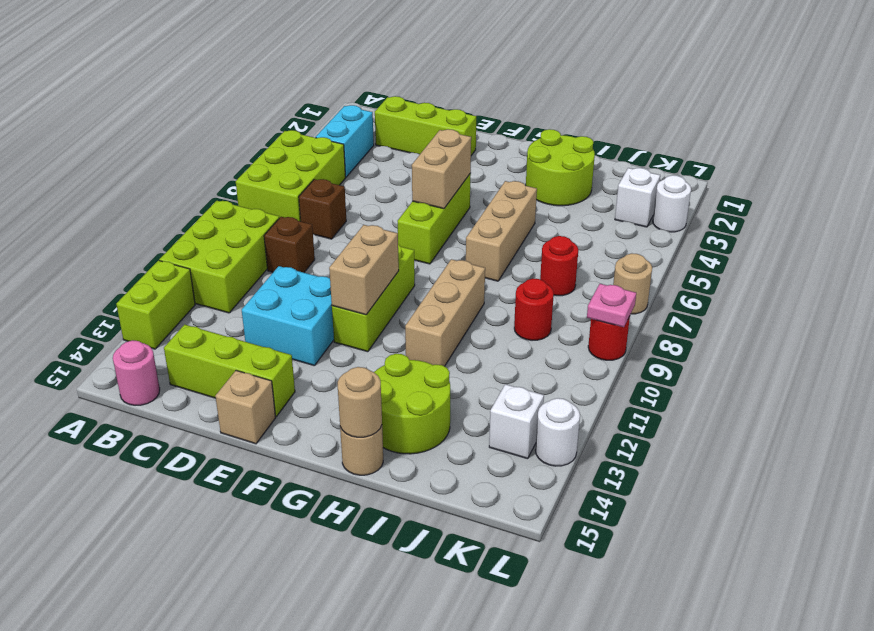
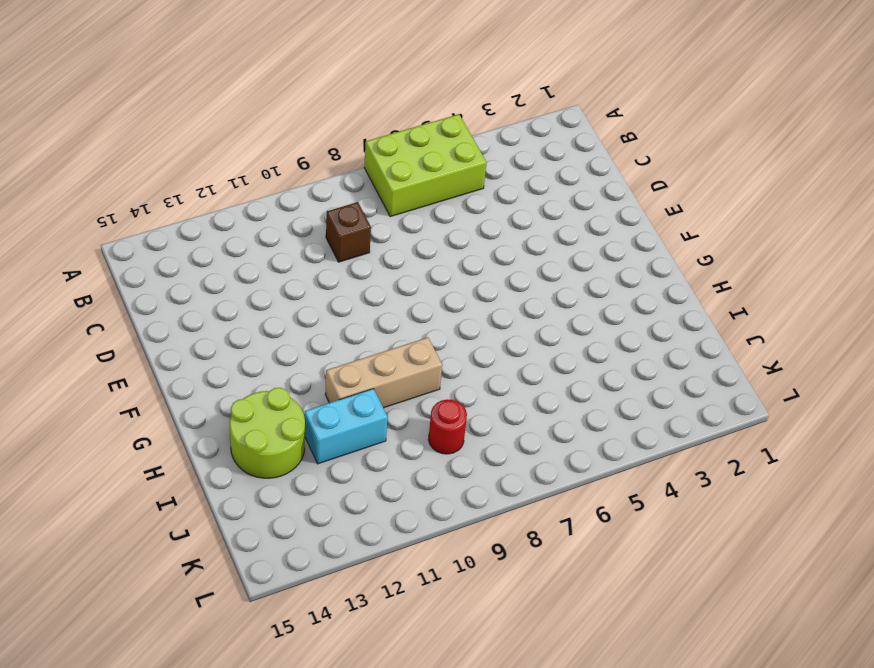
cyan brick I11:I12 level 1 -> cyan brick B3:B4 level 1
none -> lime brick A9:B11 level 1
none -> lime brick A12:A13 level 1
none -> pink round brick B15 level 1
none -> lime brick C2:E2 level 1

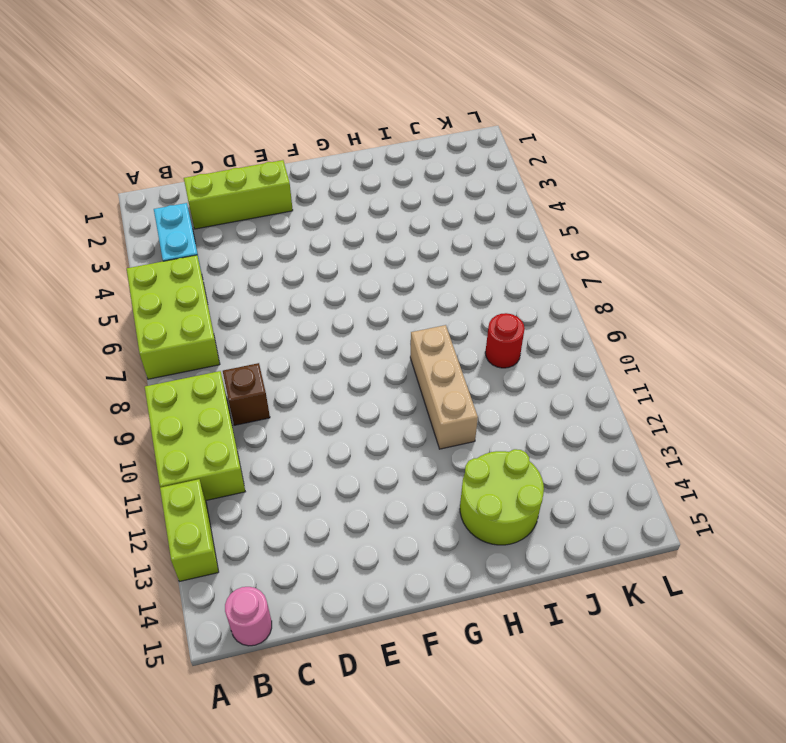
none -> brown brick C7 level 1
none -> lime brick C14:E14 level 1
none -> cyan brick D11:E12 level 1
none -> tan brick E15 level 1

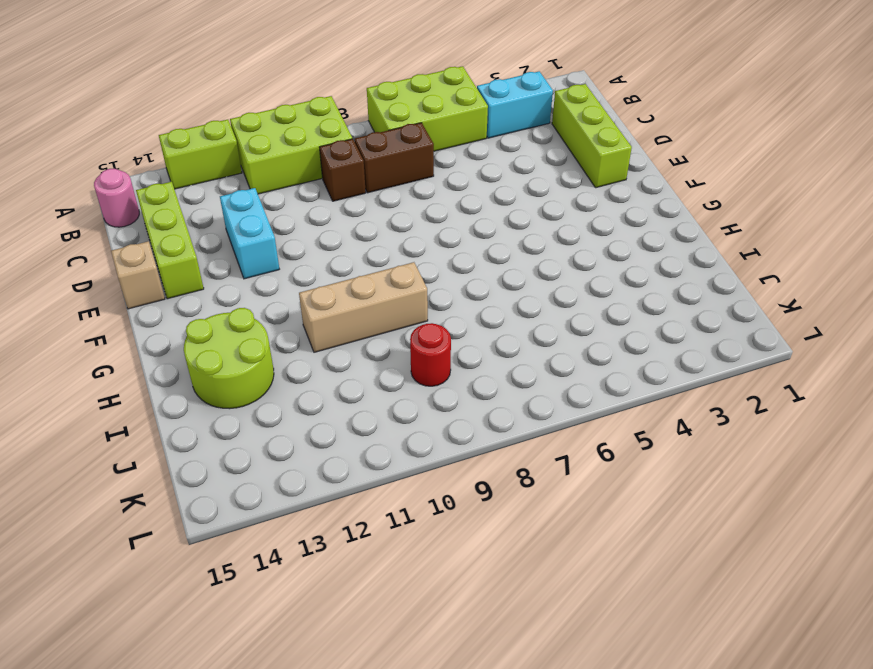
brown brick C7:C8 level 1 -> brown brick C7 level 1
cyan brick D12:E12 level 1 -> cyan brick D11:E12 level 1
none -> lime brick F5:F7 level 1
none -> lime brick F9:F11 level 1
none -> lime round brick H2:I3 level 1
none -> tan brick H5:H7 level 1

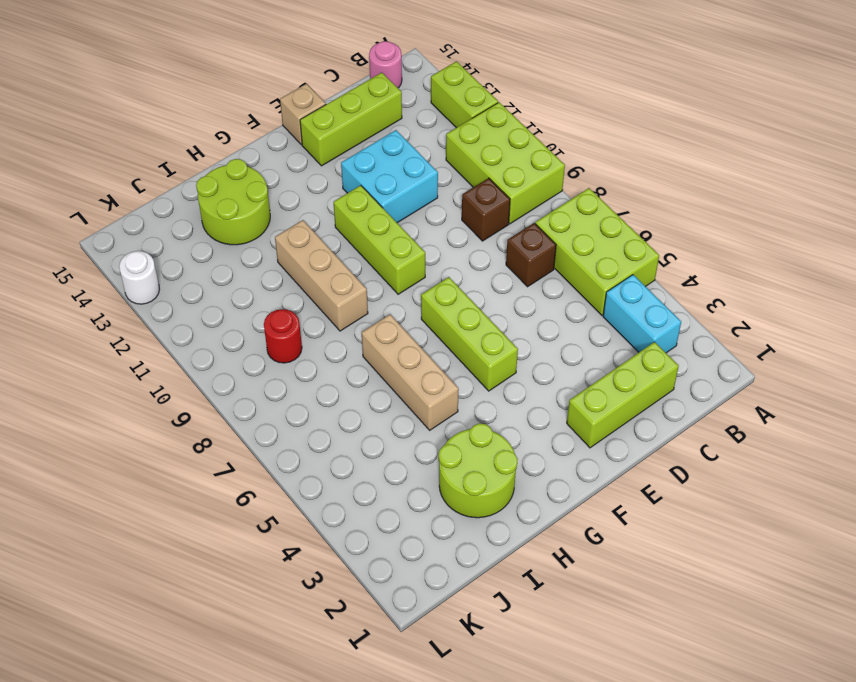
none -> tan round brick H15 level 1
none -> red round brick J7 level 1
none -> white brick K3 level 1
none -> white brick K13 level 1

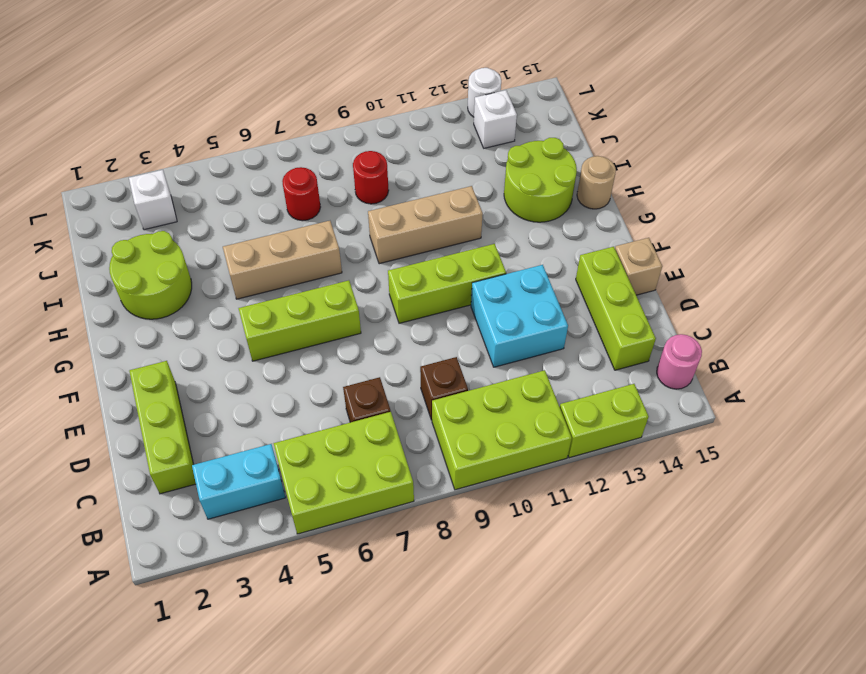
none -> white round brick L3 level 1
none -> tan round brick L7 level 1
none -> red round brick L9 level 1
none -> tan brick F5:F6 level 2

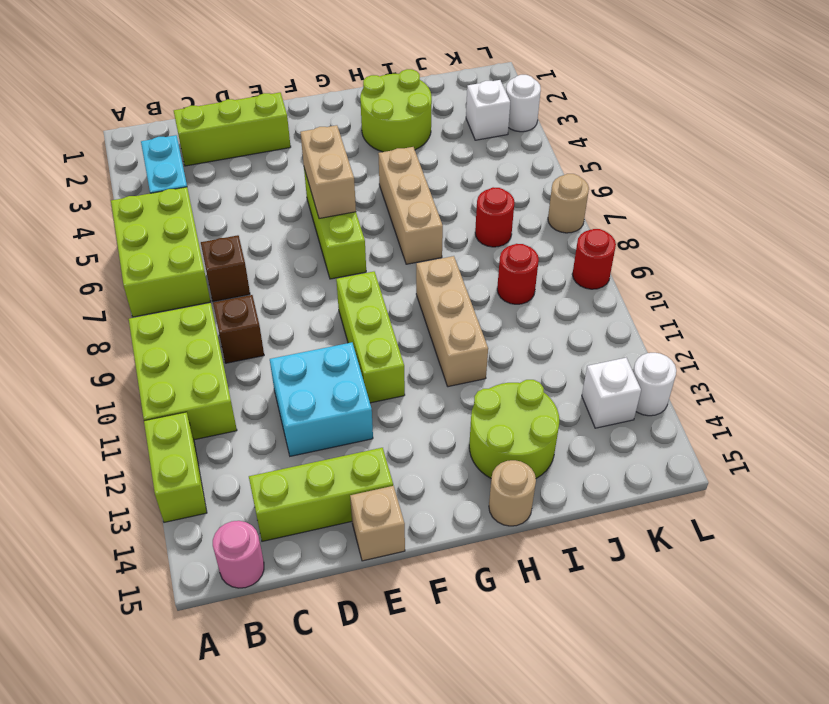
none -> tan brick F10:F11 level 2
none -> tan round brick H15 level 2
none -> pink plate L9 level 2

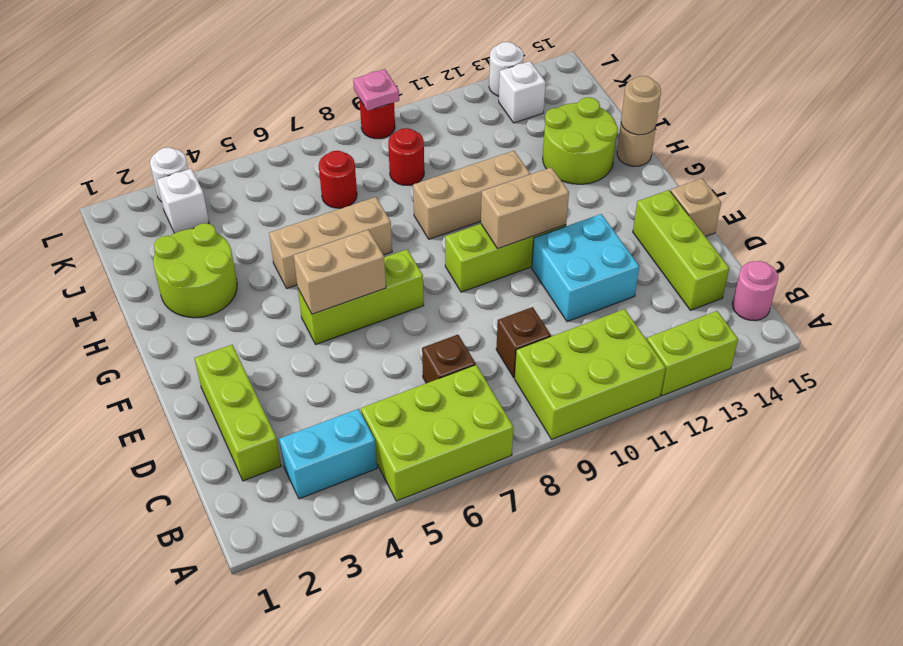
none -> tan round brick L7 level 1

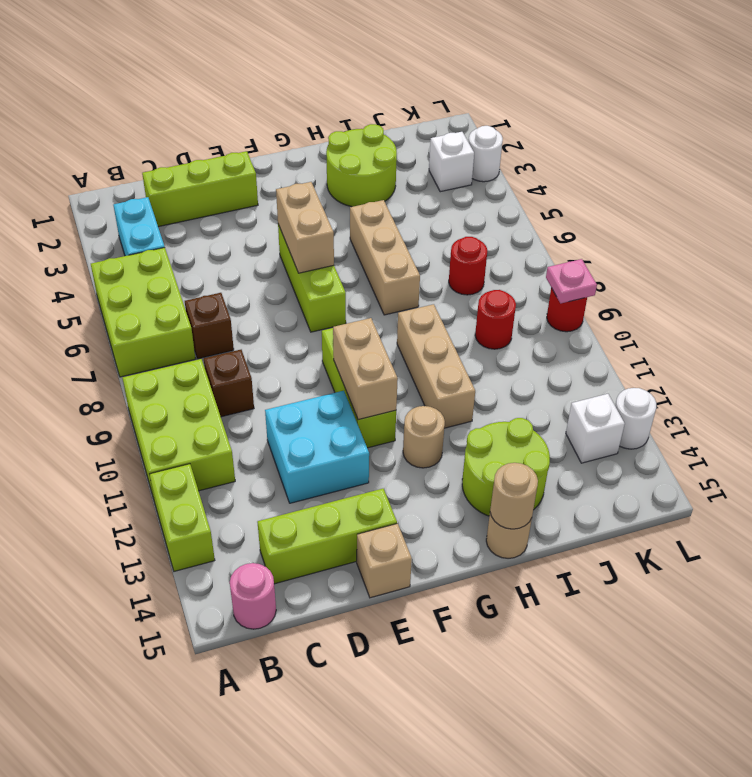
tan round brick G12 level 1 -> tan round brick L7 level 1

